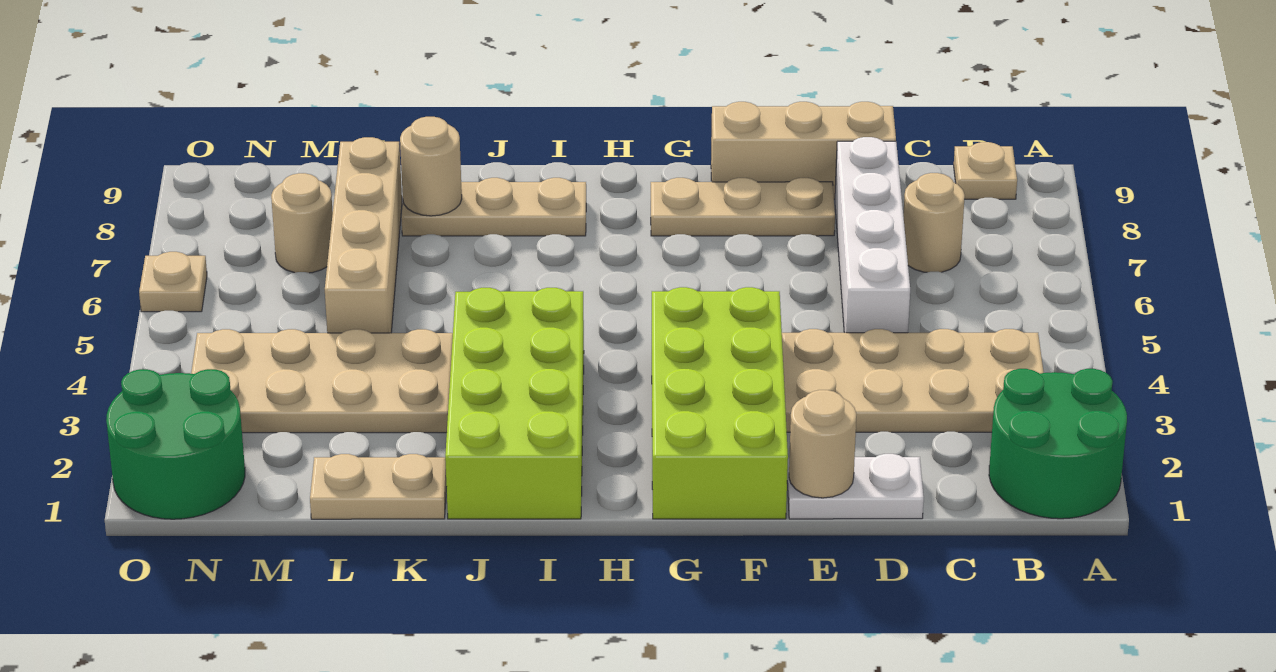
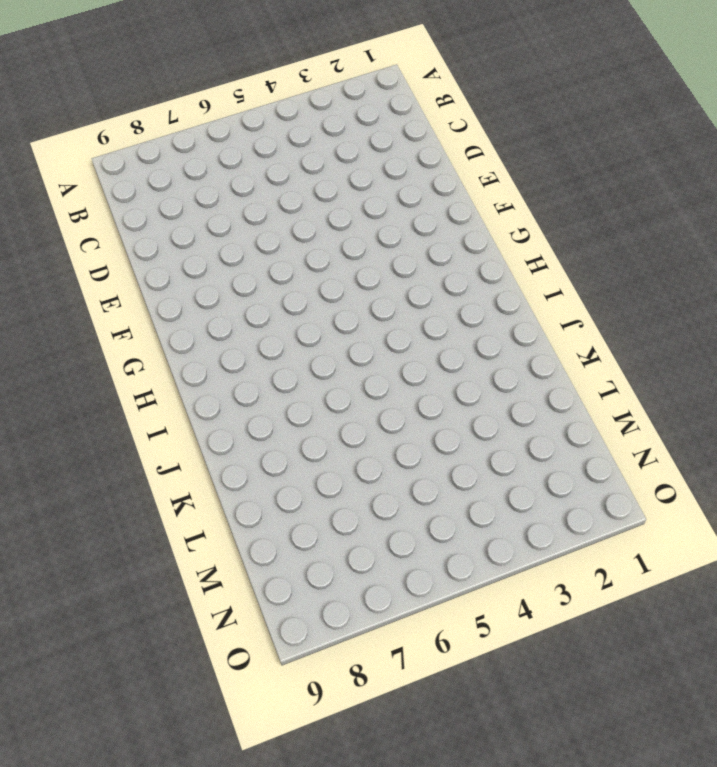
none -> green round brick A1:B2 level 1
none -> tan plate B3:E4 level 1
none -> tan plate B9 level 1

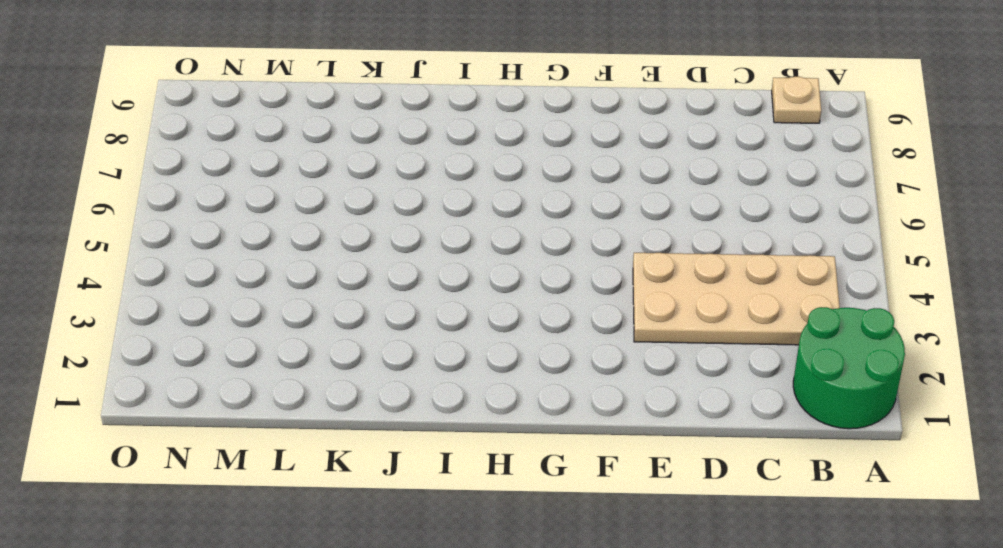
none -> tan round brick C7 level 1
none -> white plate D1:E1 level 1
none -> white brick D5:D8 level 1

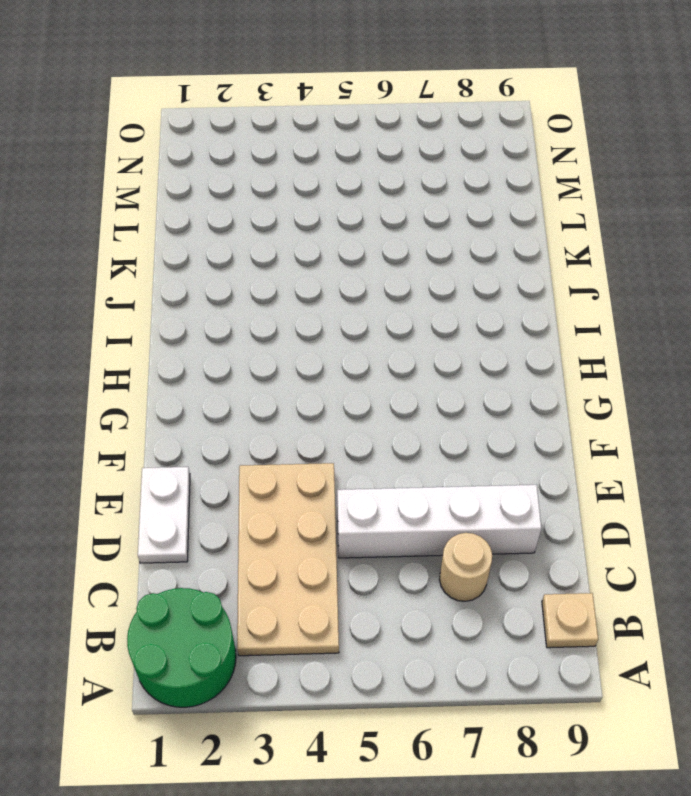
none -> tan brick D9:F9 level 1
none -> tan plate E8:G8 level 1
none -> lime brick F1:G4 level 1

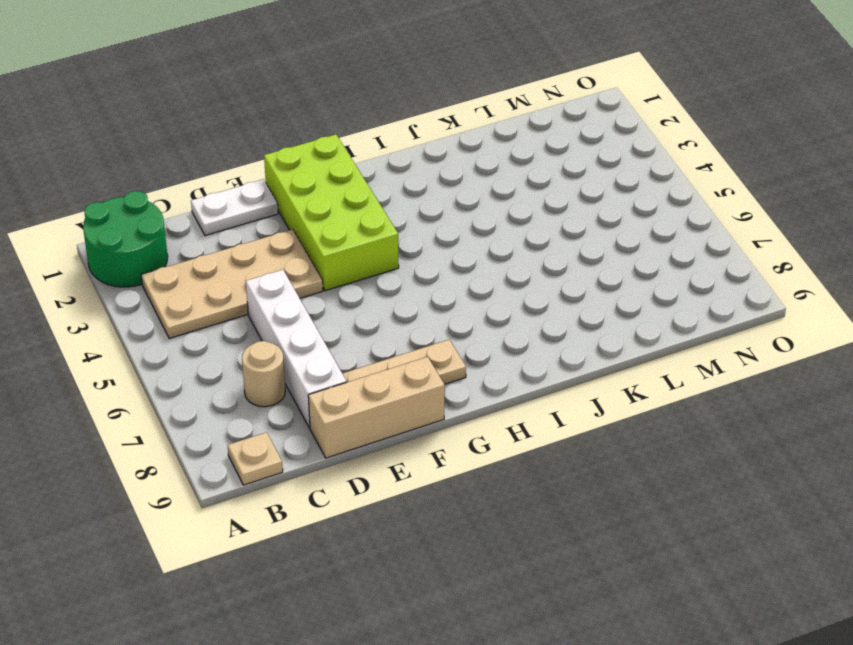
none -> lime brick I1:J4 level 1
none -> tan plate I8:K8 level 1
none -> tan plate K1:L1 level 1

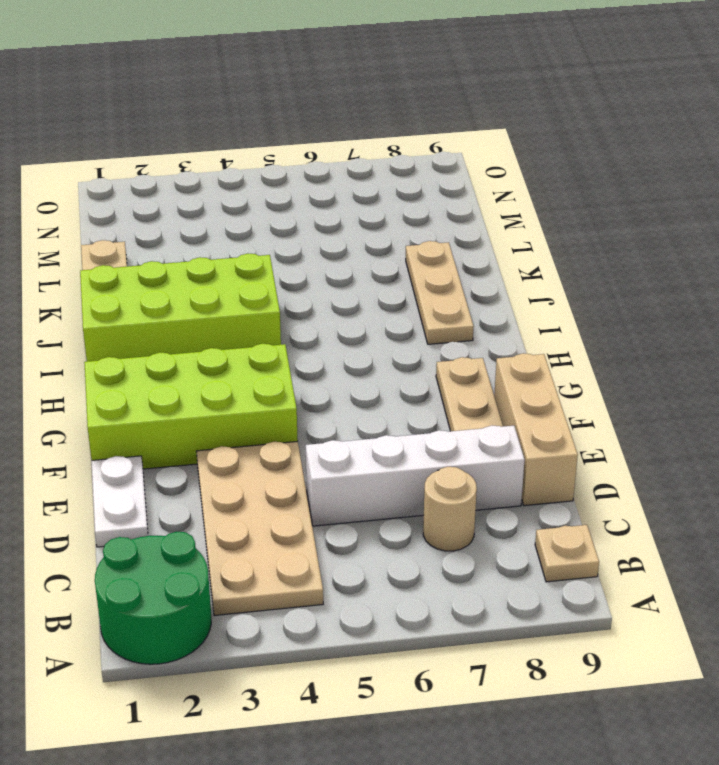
none -> tan plate K3:N4 level 1
none -> tan brick L5:L8 level 1
none -> tan round brick M7 level 1

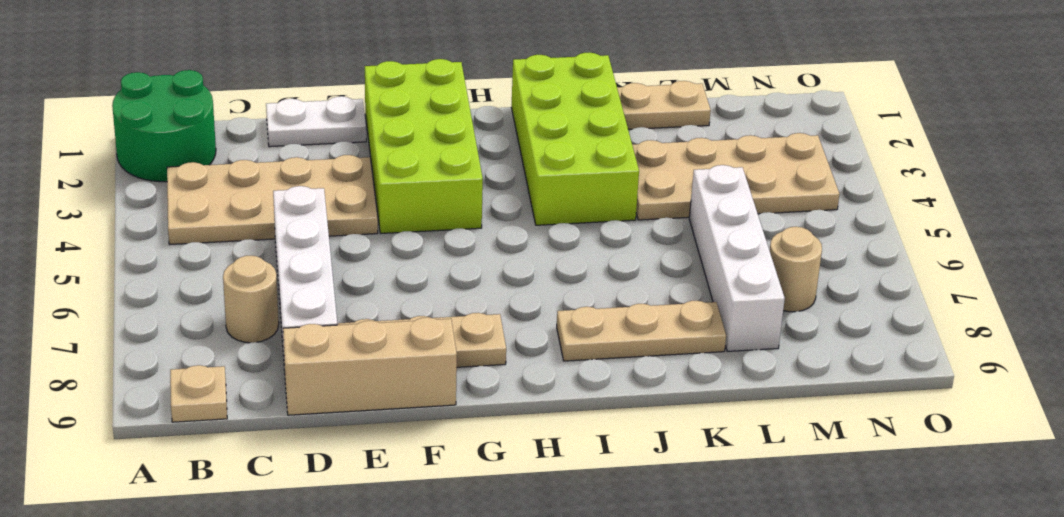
white brick L5:L8 level 1 -> tan brick L5:L8 level 1
none -> green round brick N1:O2 level 1
none -> tan plate O6 level 1
none -> tan round brick E1 level 2

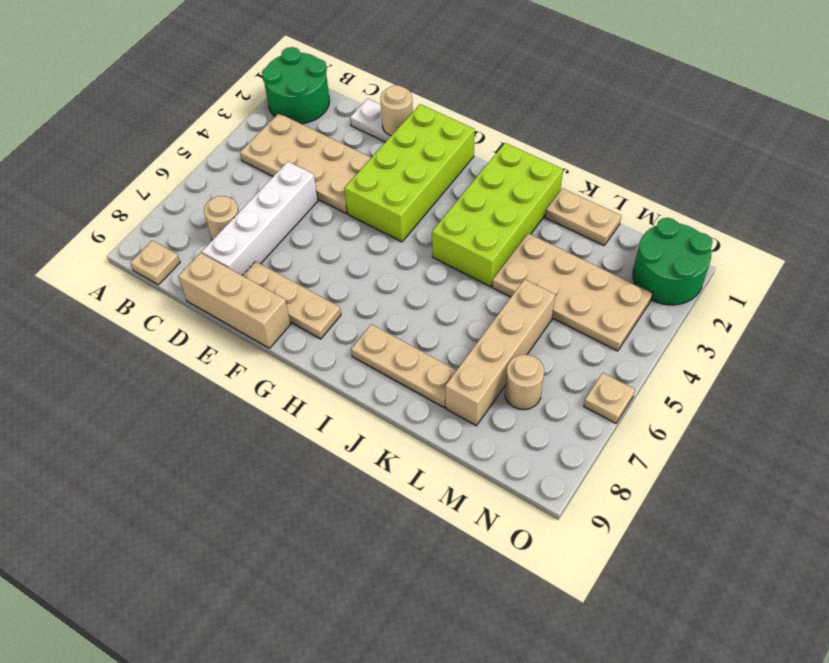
none -> tan round brick K8 level 2

